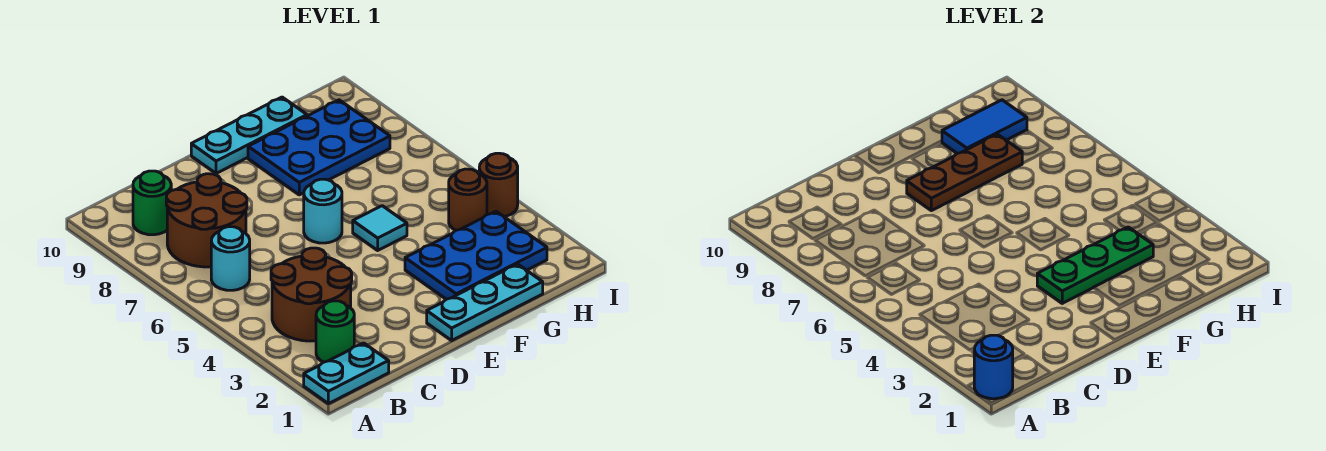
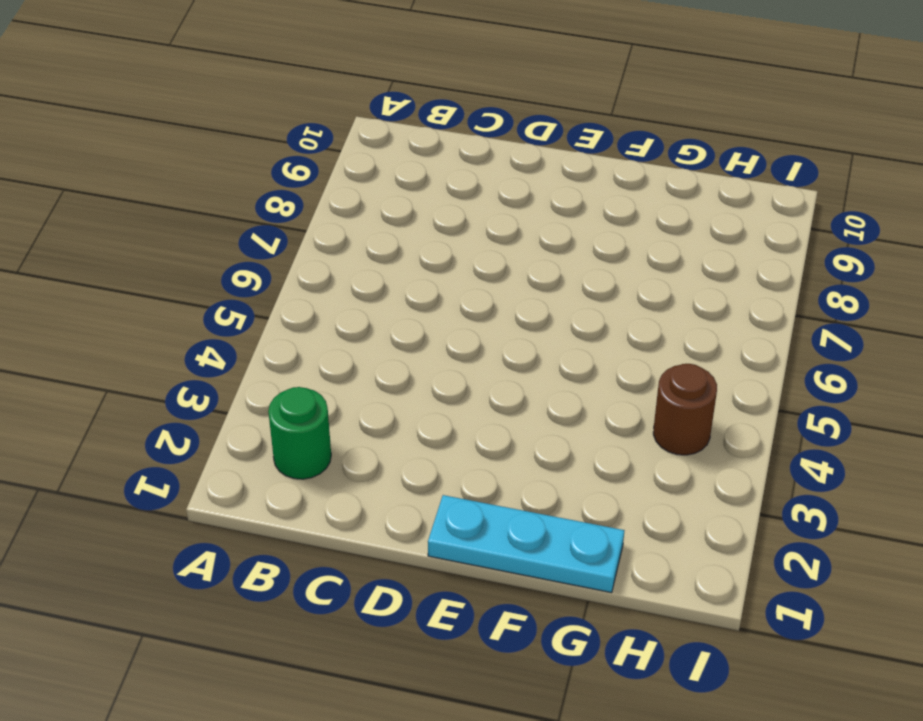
none -> cyan plate A1:B1 level 1
none -> brown round brick B3:C4 level 1
none -> cyan round brick B6 level 1

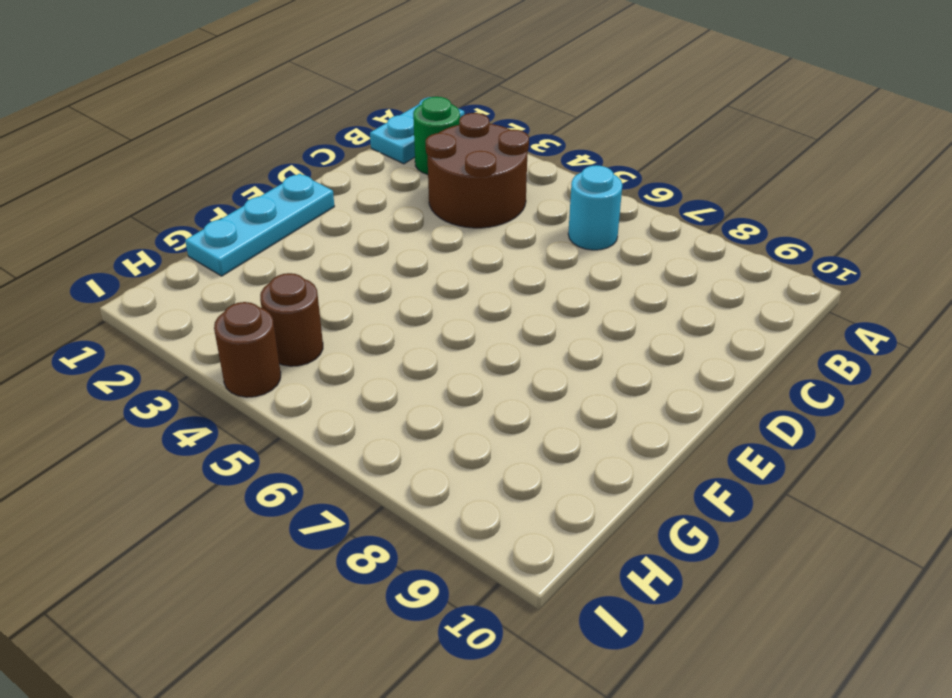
none -> brown round brick B7:C8 level 1
none -> green round brick B9 level 1
none -> cyan round brick E6 level 1

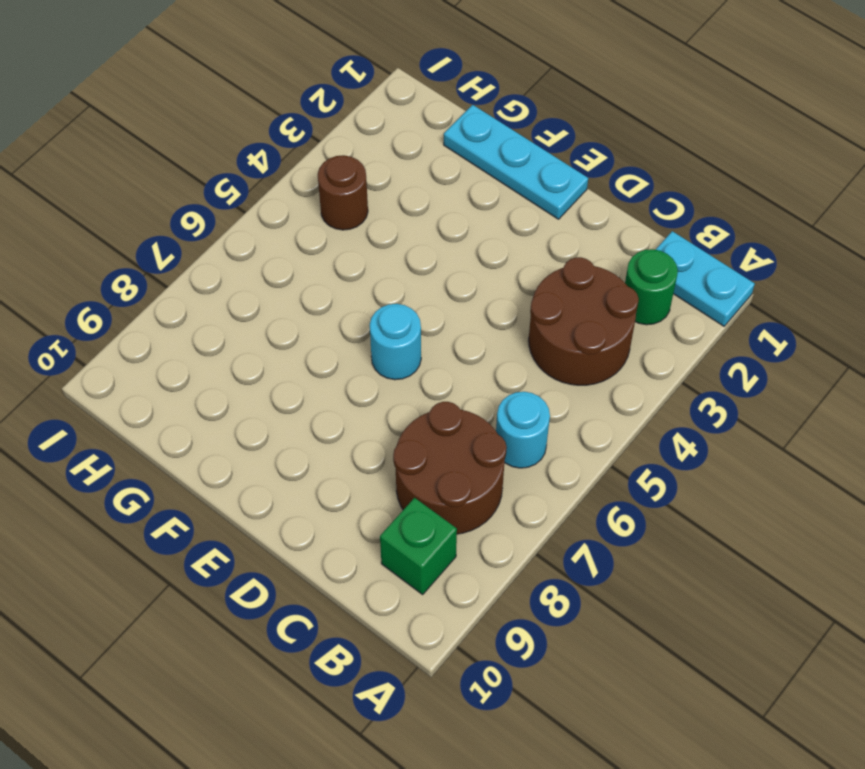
green brick B9 level 1 -> green round brick B9 level 1
none -> cyan plate E10:G10 level 1
none -> blue plate F2:H3 level 1
none -> cyan tile F5 level 1

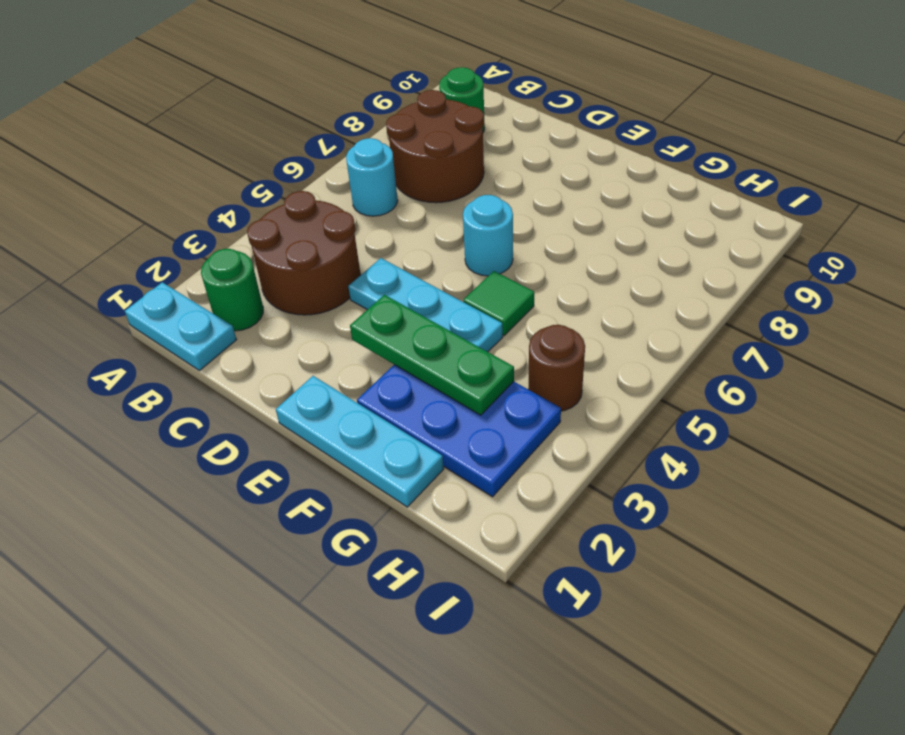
cyan plate D4:F4 level 1 -> cyan plate E10:G10 level 1
green tile F5 level 1 -> cyan tile F5 level 1
none -> blue plate F8:H9 level 1
none -> brown round brick I4 level 1
none -> blue round brick A1 level 2

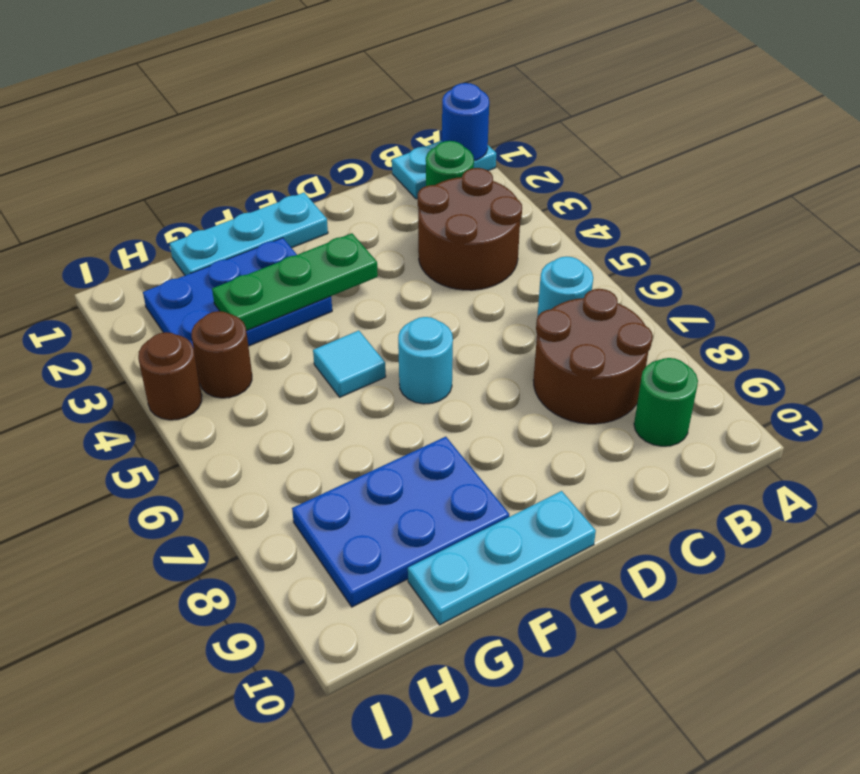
none -> brown plate E8:G8 level 2
none -> blue tile G9:H9 level 2

